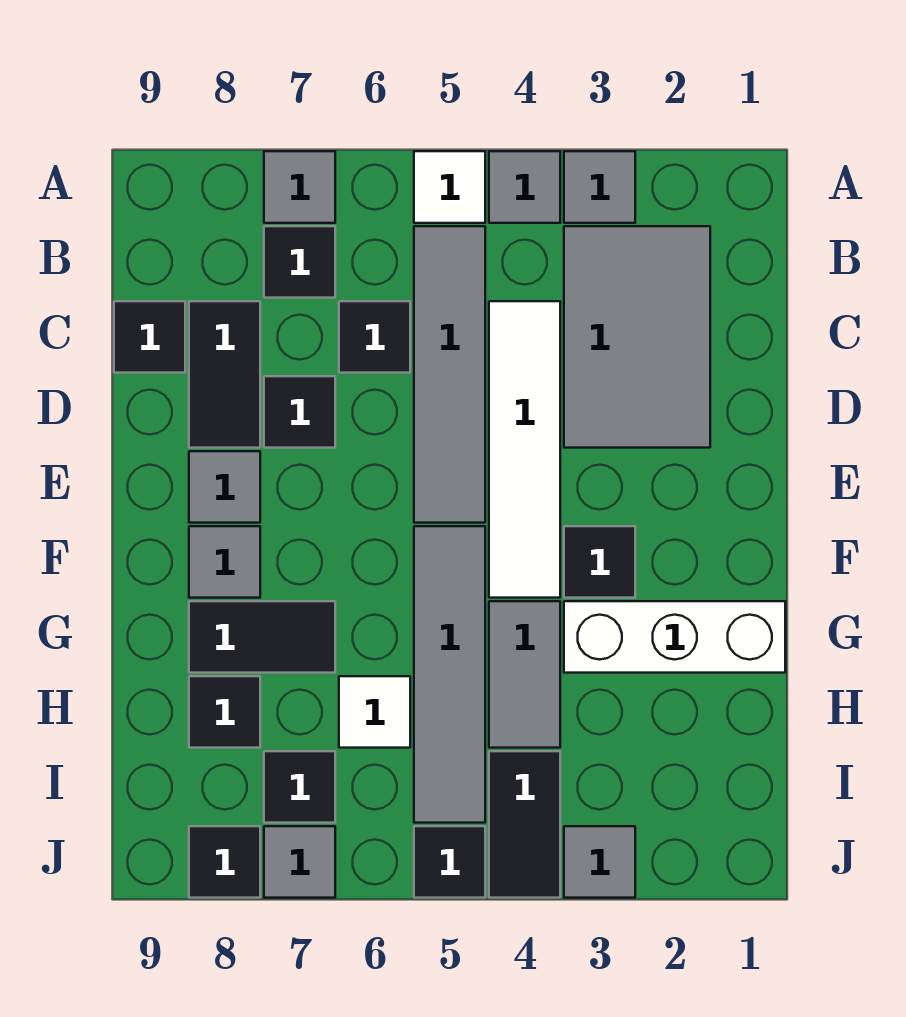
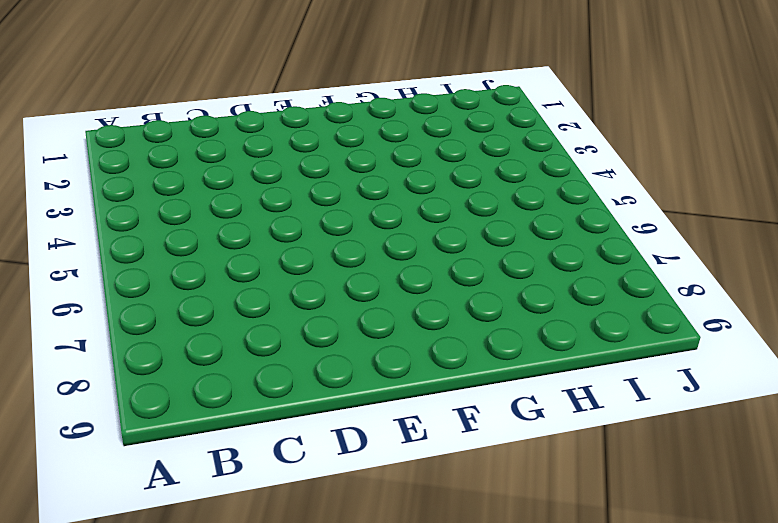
none -> grey tile A3 level 1
none -> grey tile A4 level 1
none -> white tile A5 level 1

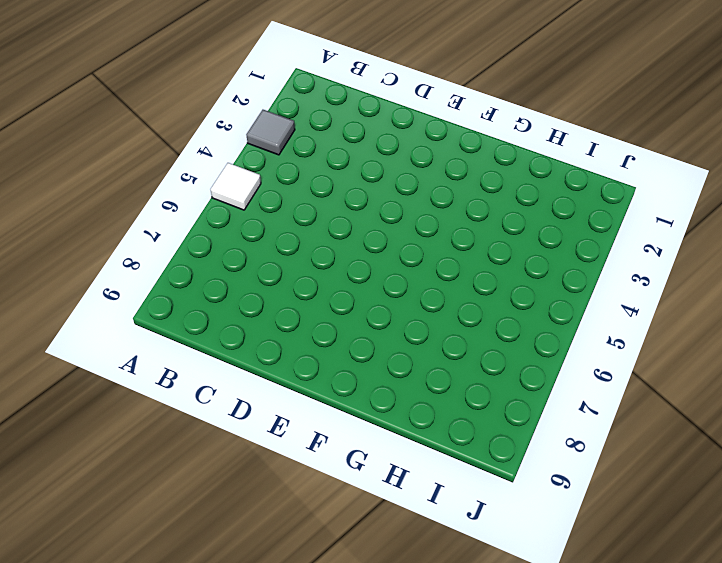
none -> grey tile A4 level 1
none -> grey tile A7 level 1
none -> grey tile B2:D3 level 1

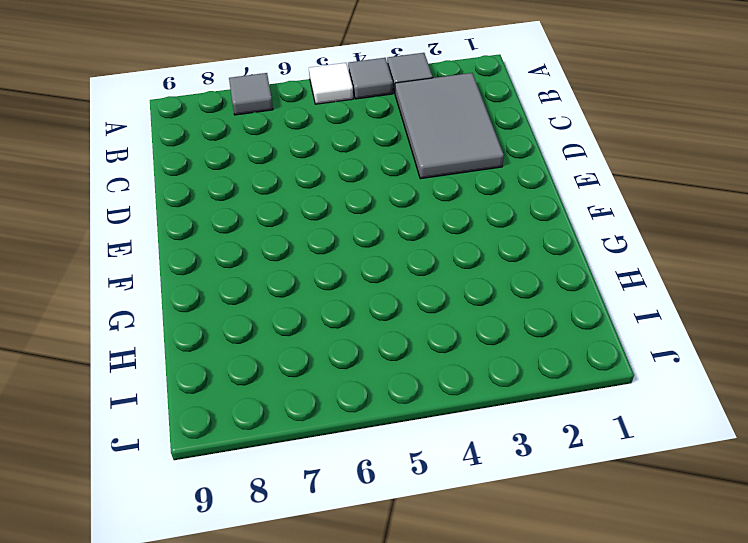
none -> grey tile B5:E5 level 1
none -> black tile B7 level 1
none -> white tile C4:F4 level 1

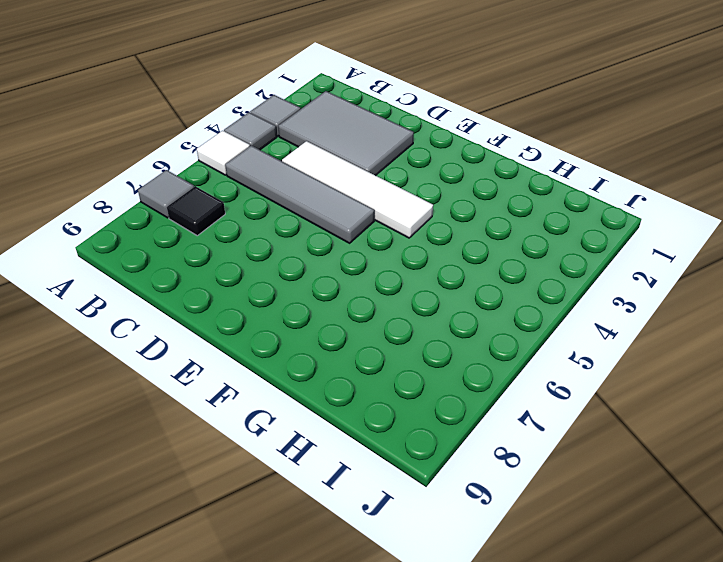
none -> black tile C6 level 1
none -> black tile C8:D8 level 1
none -> black tile C9 level 1

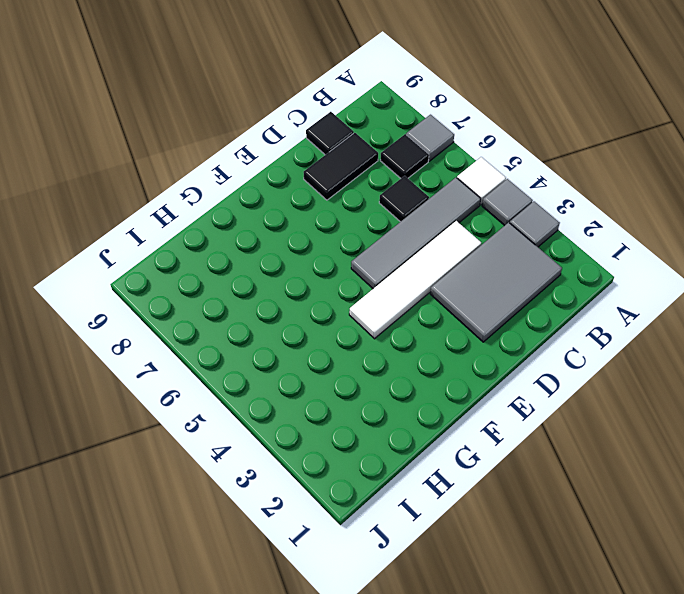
none -> black tile D7 level 1
none -> grey tile E8 level 1
none -> black tile F3 level 1

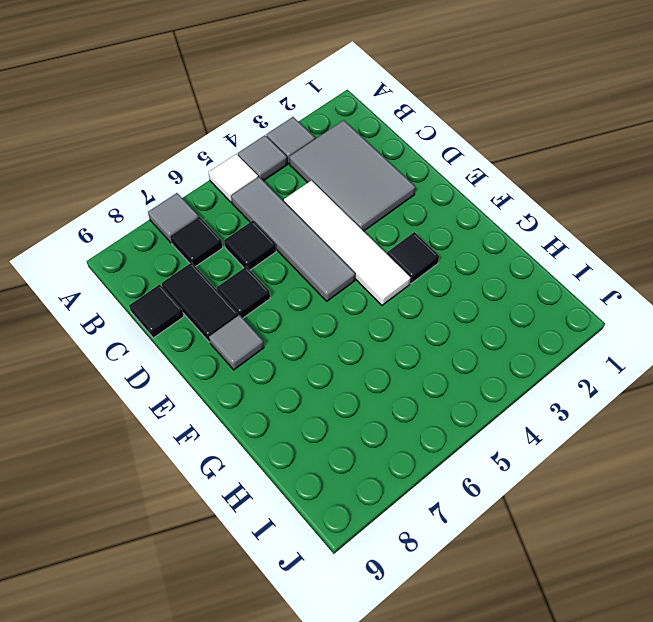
none -> grey tile F5:I5 level 1
none -> grey tile F8 level 1
none -> white brick G1:G3 level 1

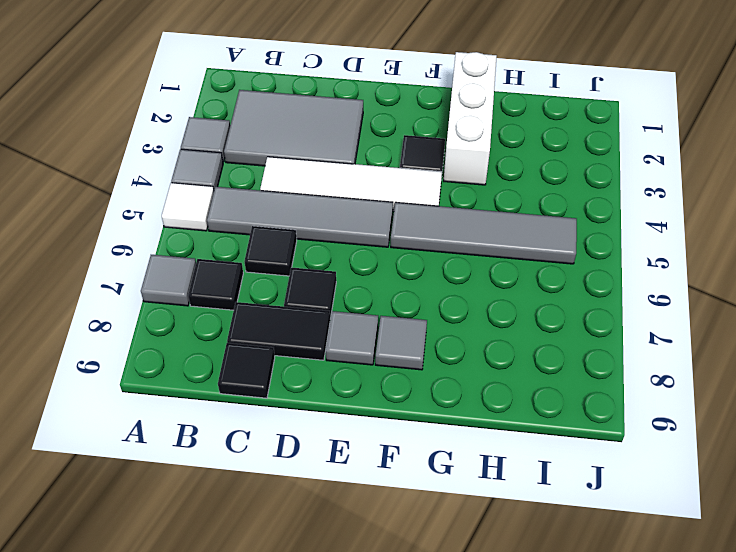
none -> grey tile G4:H4 level 1
none -> black tile G7:G8 level 1
none -> white tile H6 level 1

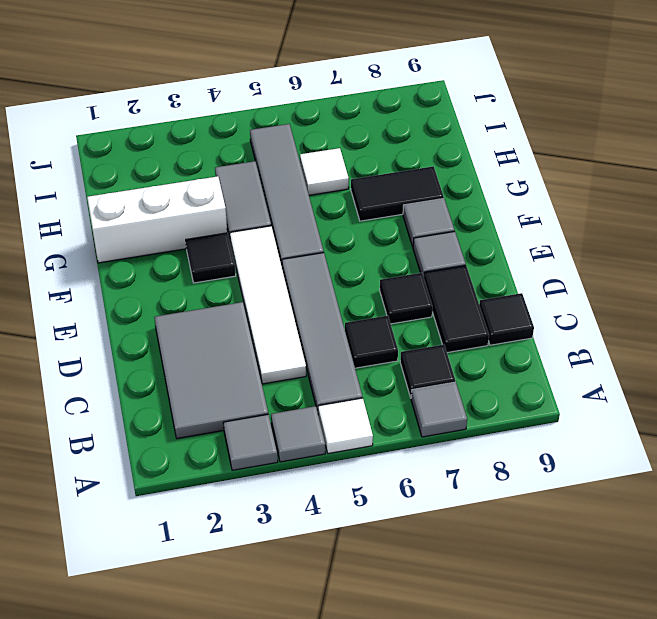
none -> black tile H8 level 1
none -> black tile I4:J4 level 1
none -> black tile I7 level 1

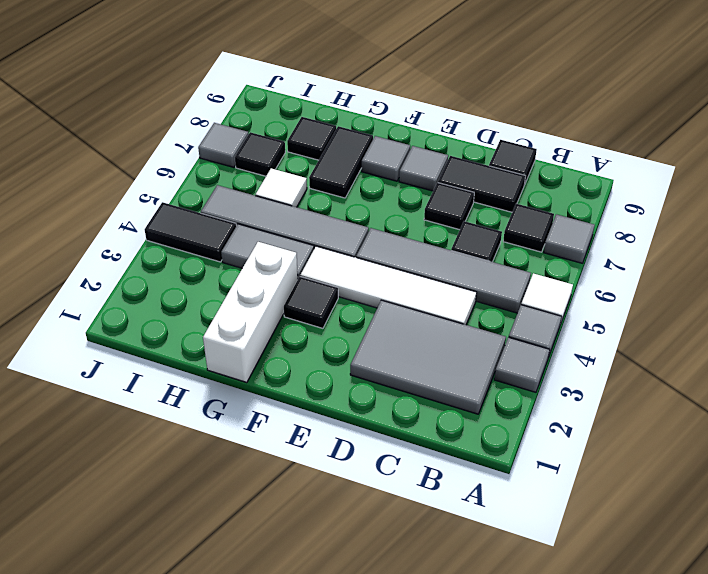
none -> grey tile J3 level 1
none -> black tile J5 level 1
none -> black tile J8 level 1

